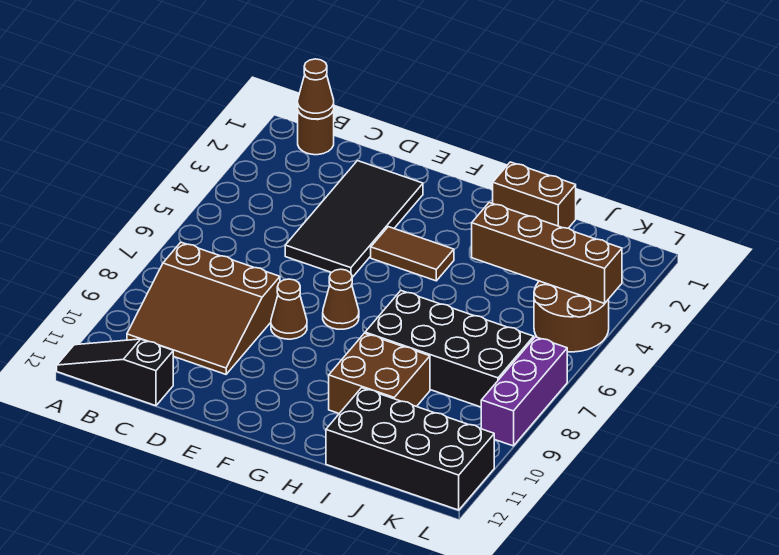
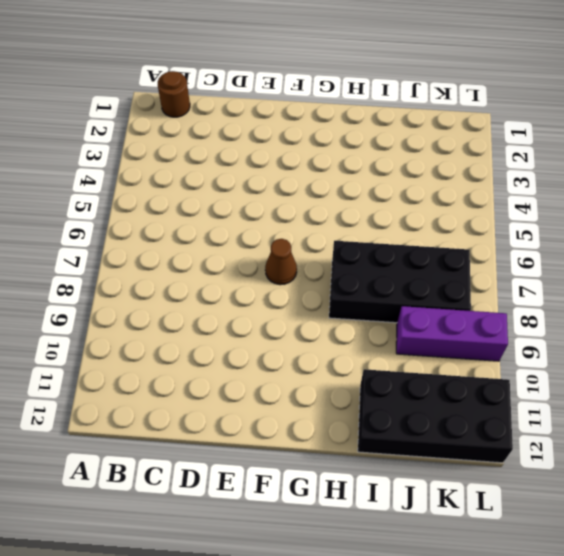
purple brick J9:L9 level 1 -> purple brick L7:L9 level 1
none -> black slope A12:C12 level 1 top C
none -> brown slope B8:D10 level 1 top 8
none -> black tile D2:E5 level 1

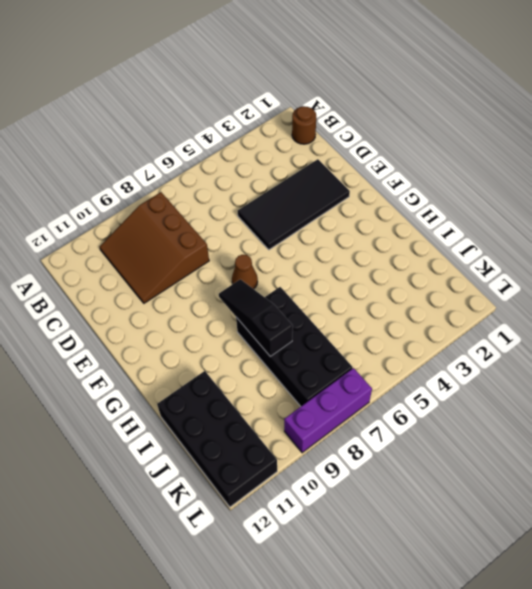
black slope G8:I8 level 2 top I -> black slope A12:C12 level 1 top C
none -> brown cone E8 level 1
none -> brown tile F4:G4 level 1
none -> brown brick H1:I1 level 1

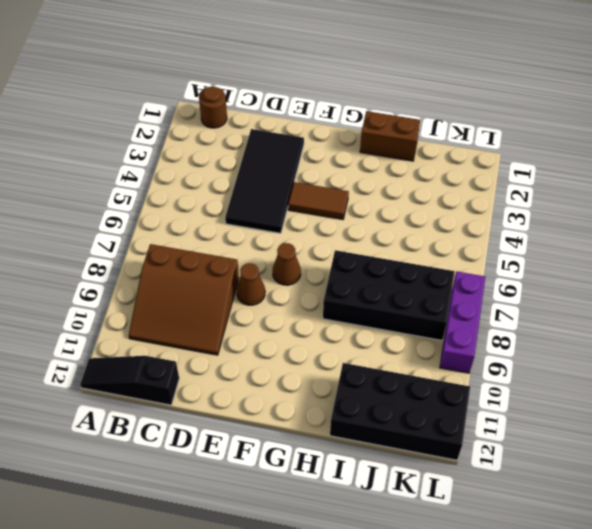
none -> brown brick H9:I10 level 1
none -> brown round brick K4:L5 level 1
none -> brown cone B1 level 2

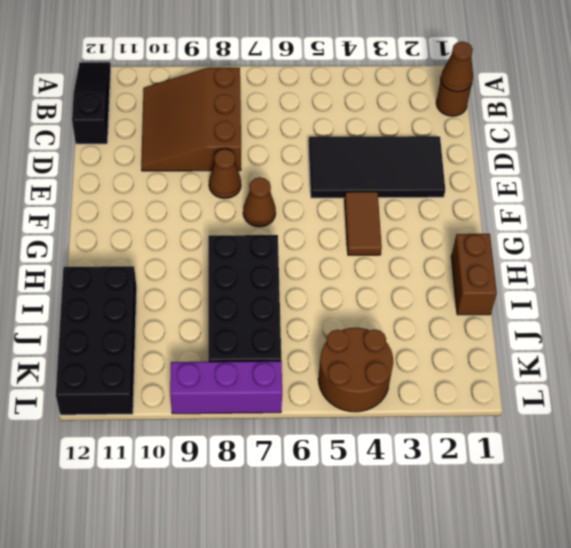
none -> brown brick H9:I10 level 1
none -> brown brick I4:L4 level 2

